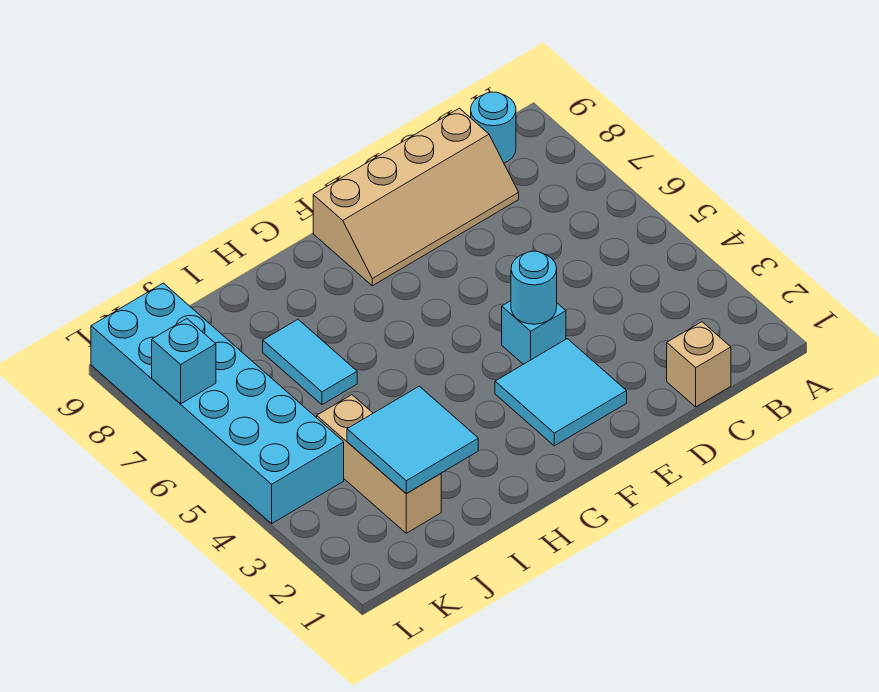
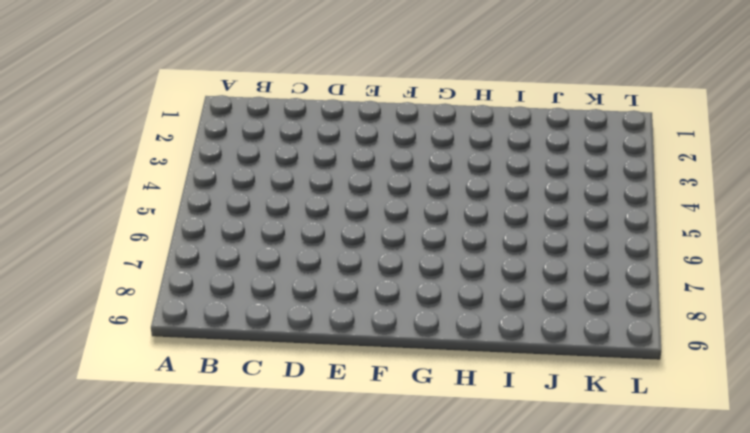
none -> cyan round brick B9 level 1
none -> tan brick C1 level 1

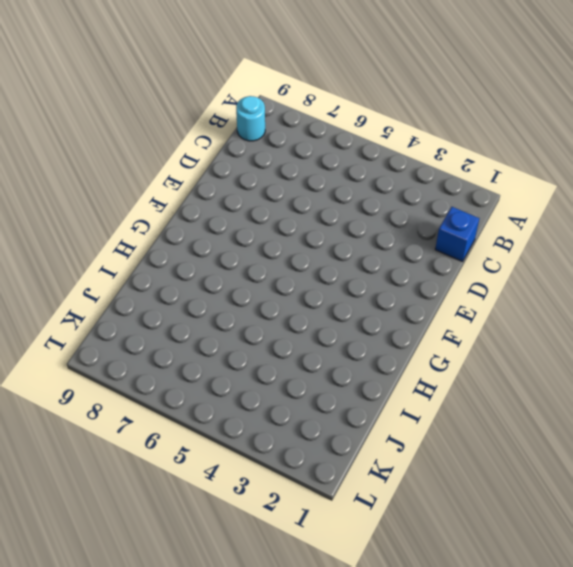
blue brick C1 level 1 -> tan brick C1 level 1
none -> tan slope C8:F9 level 1 top 9
none -> cyan tile E2:F3 level 1

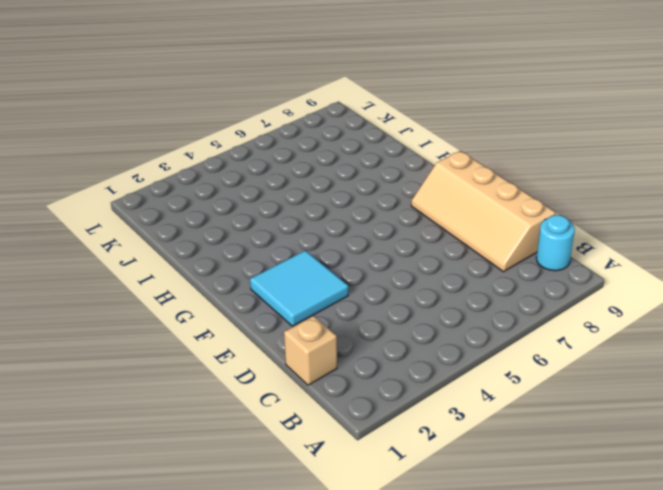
none -> cyan brick E4 level 1
none -> cyan tile I6:I7 level 1

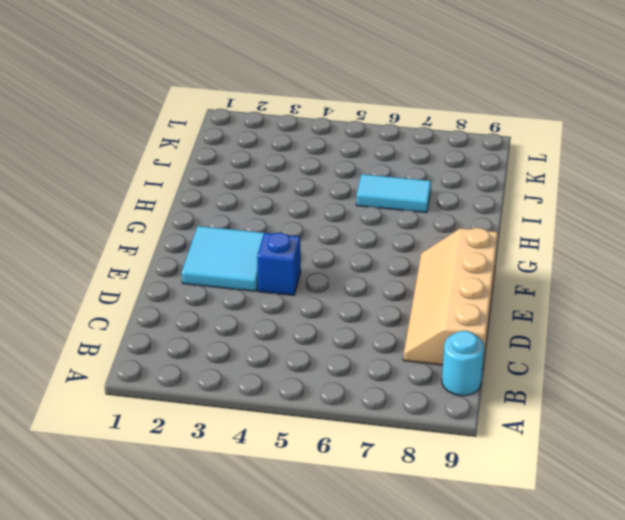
blue brick E4 level 1 -> cyan brick E4 level 1
none -> tan brick C1 level 1
none -> tan brick J2:J4 level 1

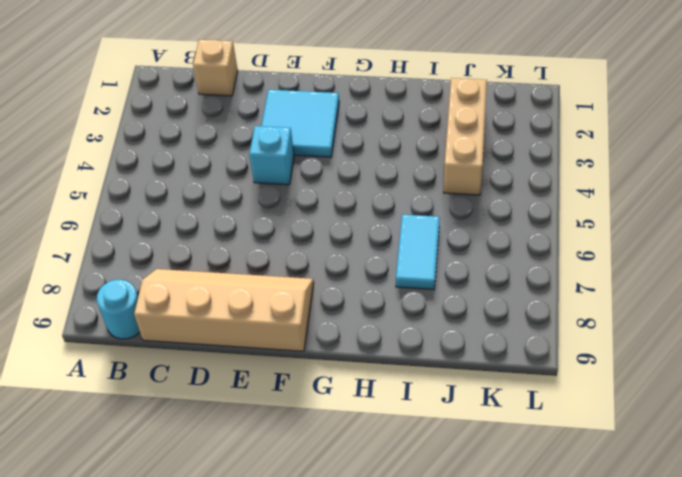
none -> cyan brick K4:L9 level 1
none -> cyan round brick E4 level 2

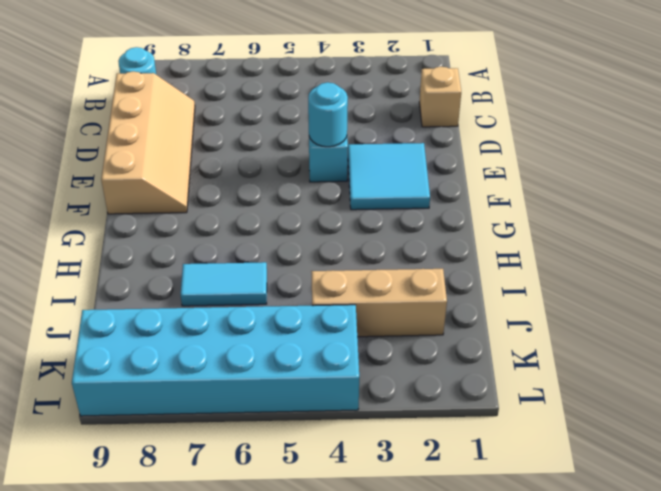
none -> cyan tile I2:J3 level 2
none -> cyan brick L7 level 2

